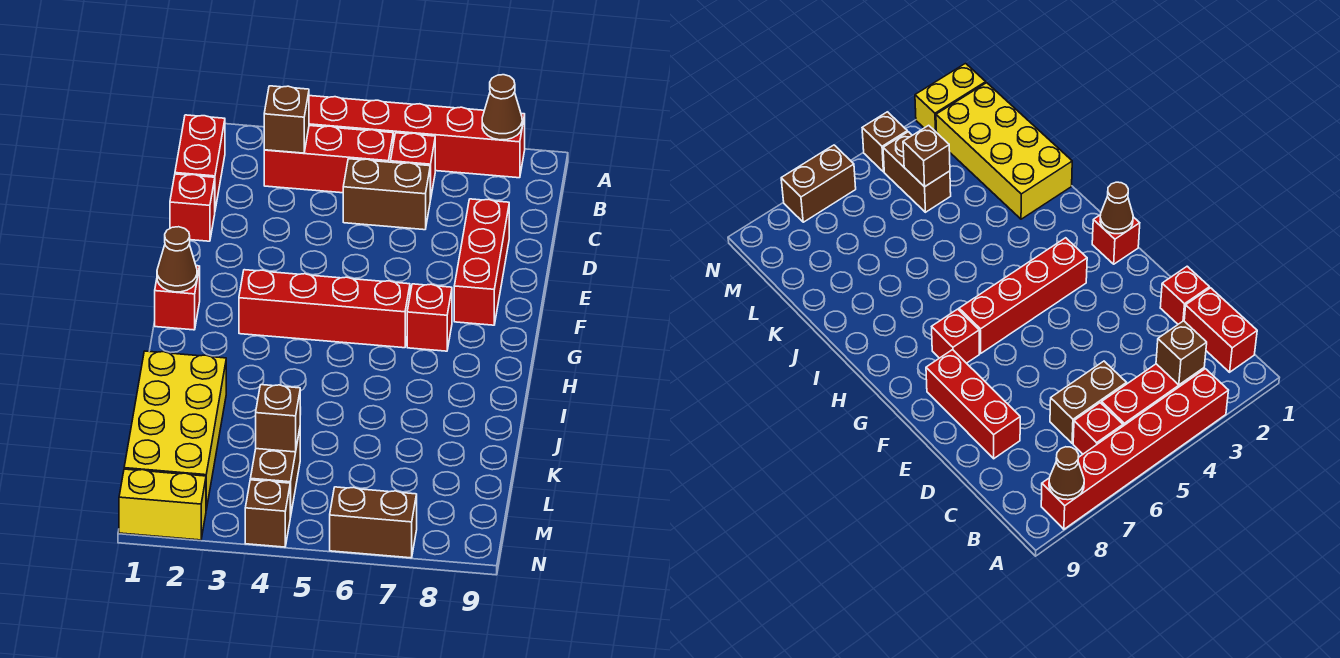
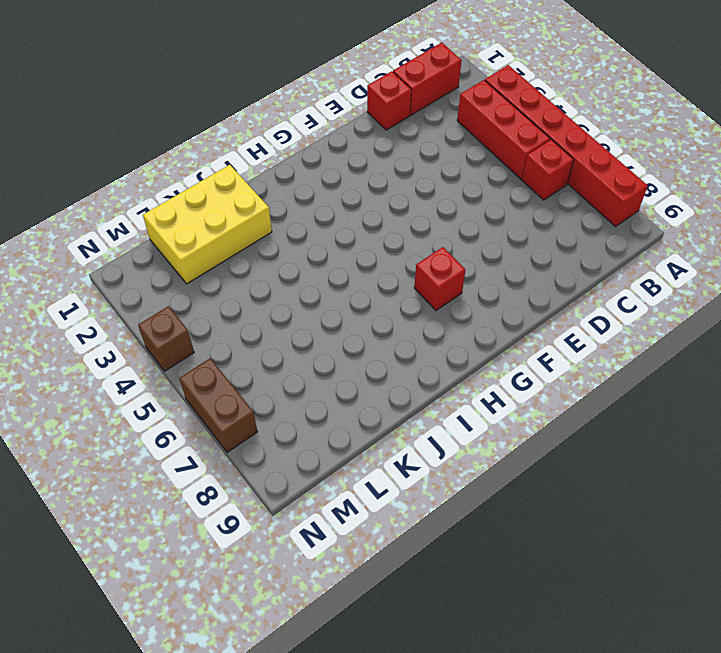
yellow brick J1:L2 level 1 -> yellow brick J1:M2 level 1
none -> brown brick C5:C6 level 1
none -> red brick D8:F8 level 1
none -> red brick G1 level 1

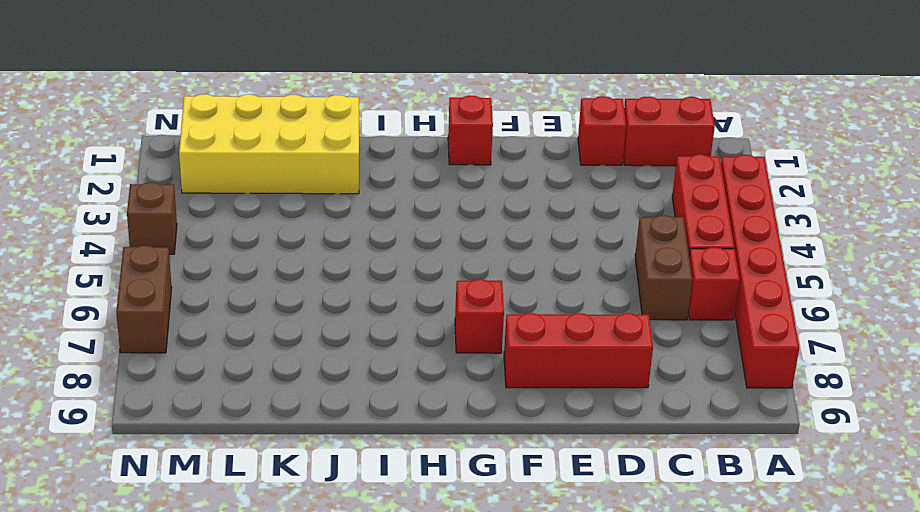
none -> red brick G3:G6 level 1
none -> brown brick L4:M4 level 1
none -> yellow brick N1:N2 level 1

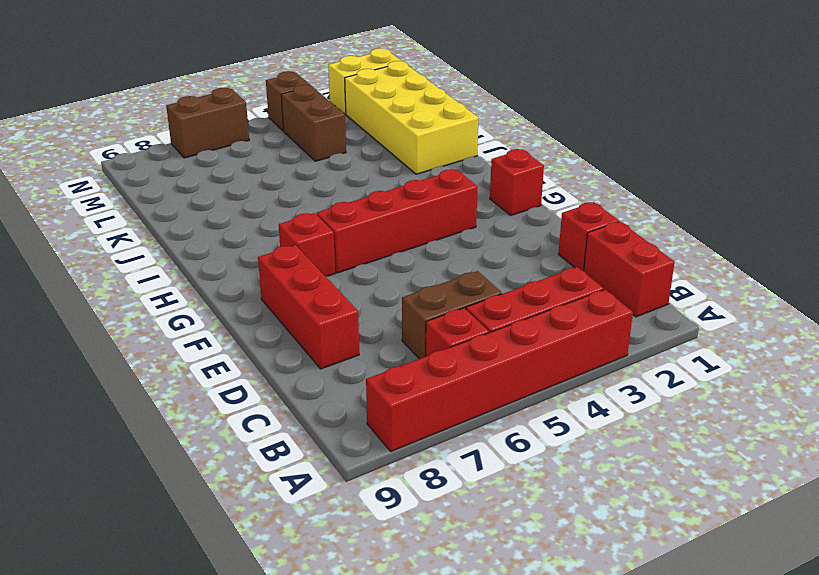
none -> brown cone A8 level 2
none -> brown brick B3 level 2
none -> brown cone G1 level 2

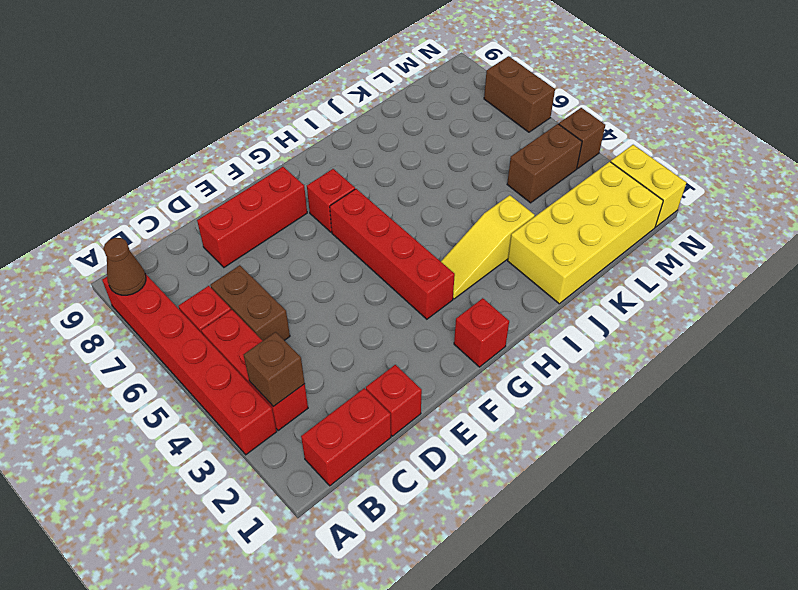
yellow slope H3:J3 level 1 top J -> none
none -> brown cone G1 level 2
none -> brown brick L4 level 2

